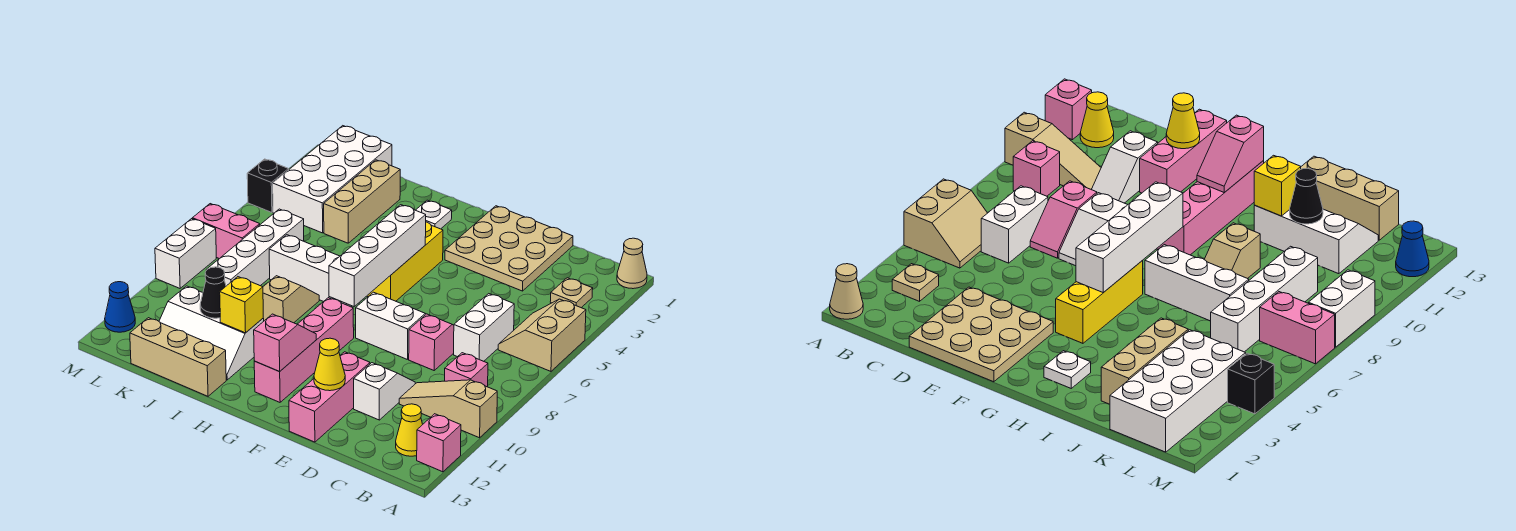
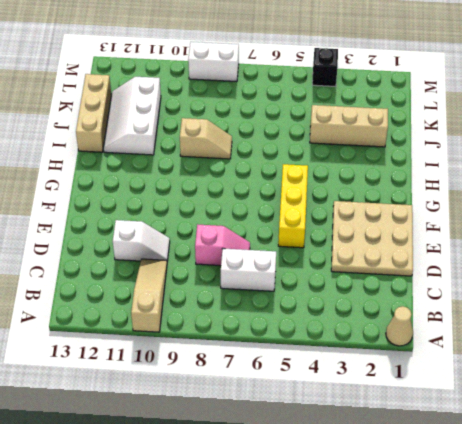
yellow brick E5:G5 level 1 -> yellow brick G4:G6 level 1
none -> tan slope A5:B6 level 1 top A
none -> pink brick A12 level 1
none -> tan plate B3 level 1
none -> pink brick B9 level 1

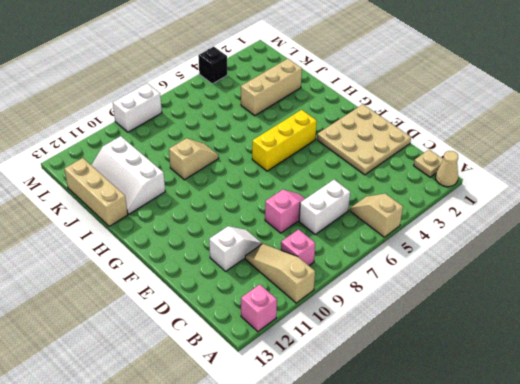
tan slope A5:B5 level 1 top A -> tan slope A5:B6 level 1 top A
tan plate B1 level 1 -> tan plate B3 level 1
none -> yellow cone B12 level 1
none -> white slope E7:F8 level 1 top 8
none -> pink brick E11:E13 level 1
none -> pink brick G9:G12 level 1

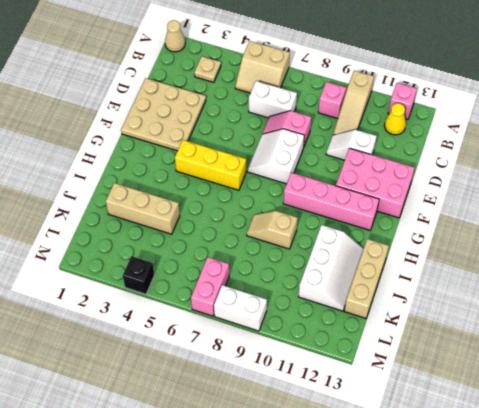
pink brick E11:F13 level 1 -> pink brick E11:E13 level 1
none -> white plate H2 level 1
none -> white brick H7:J7 level 1
none -> white brick K1:L4 level 1
none -> white brick K6:K9 level 1

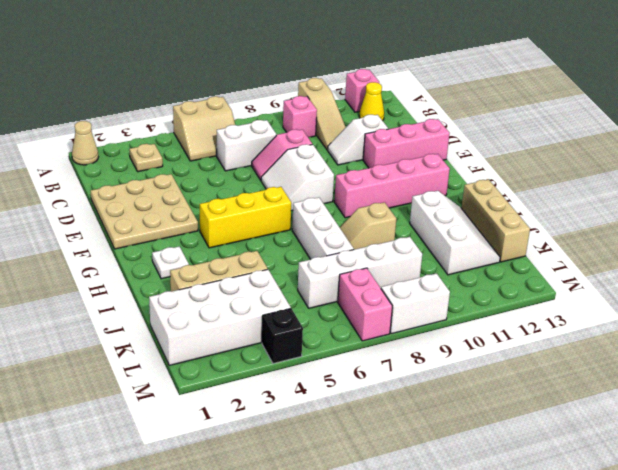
none -> blue cone M12 level 1
none -> yellow cone E12 level 2
none -> white brick G5:G8 level 2
none -> pink slope G11:G12 level 2 top 12

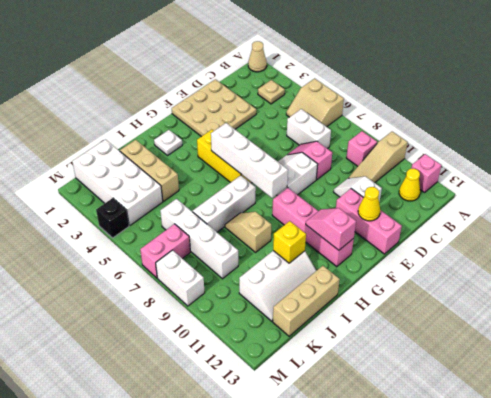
none -> blue cone M12 level 1
none -> black cone J11 level 2

